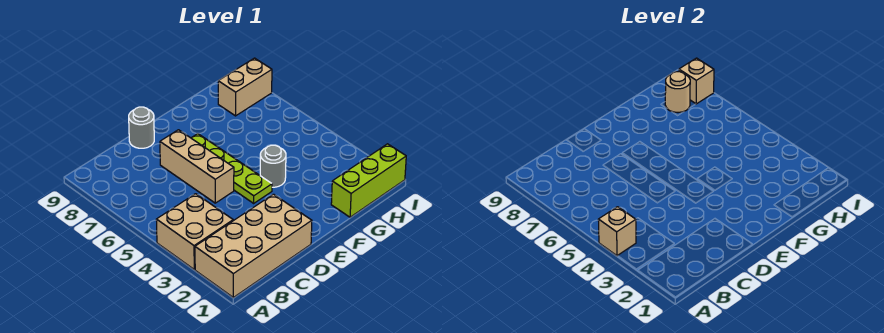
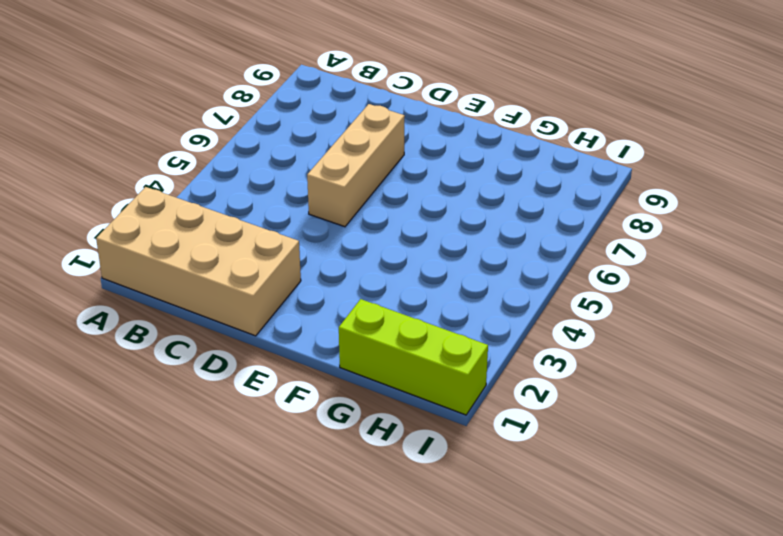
none -> tan brick A3:B4 level 1
none -> grey round brick D9 level 1

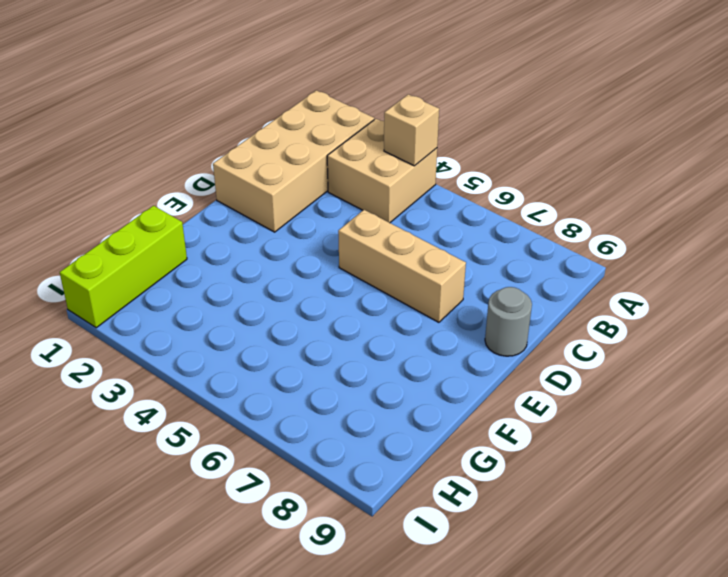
none -> lime plate E4:E7 level 1
none -> grey round brick F4 level 1

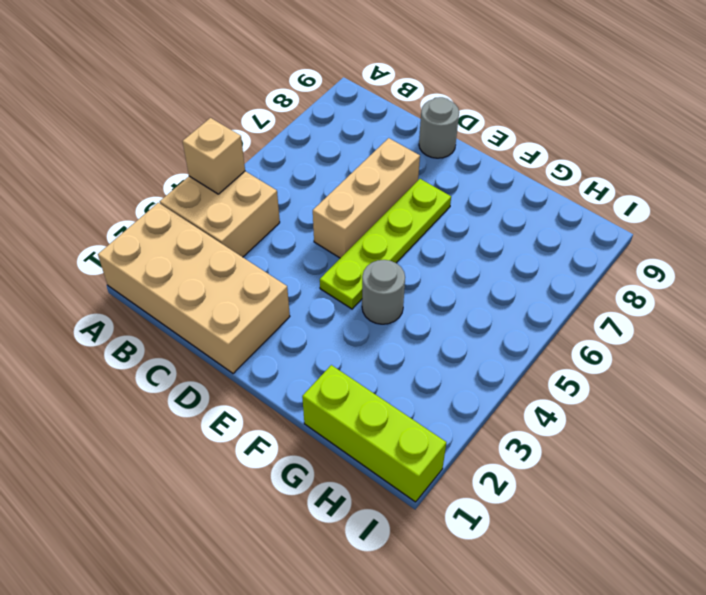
none -> tan brick H8:I8 level 1
none -> tan round brick H8 level 2

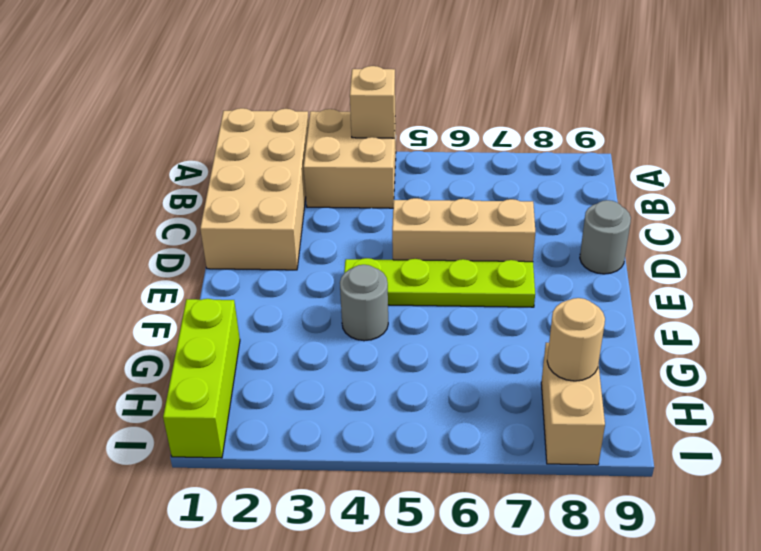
none -> tan brick I8 level 2

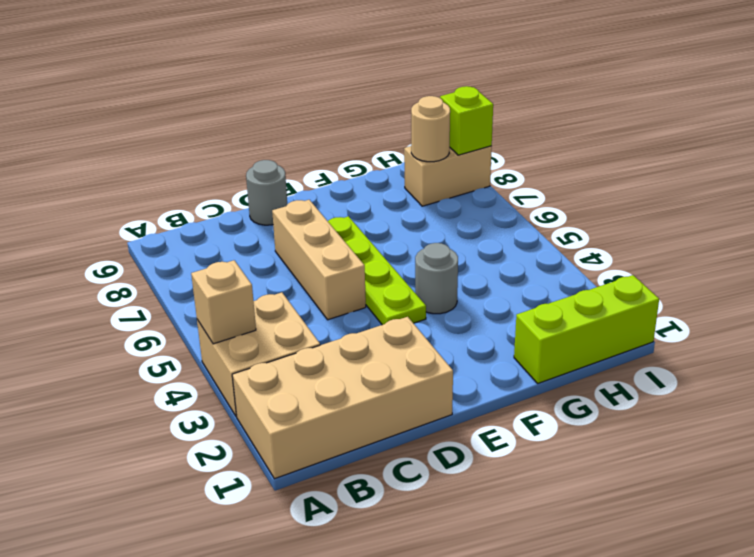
lime brick I8 level 2 -> tan brick I8 level 2

